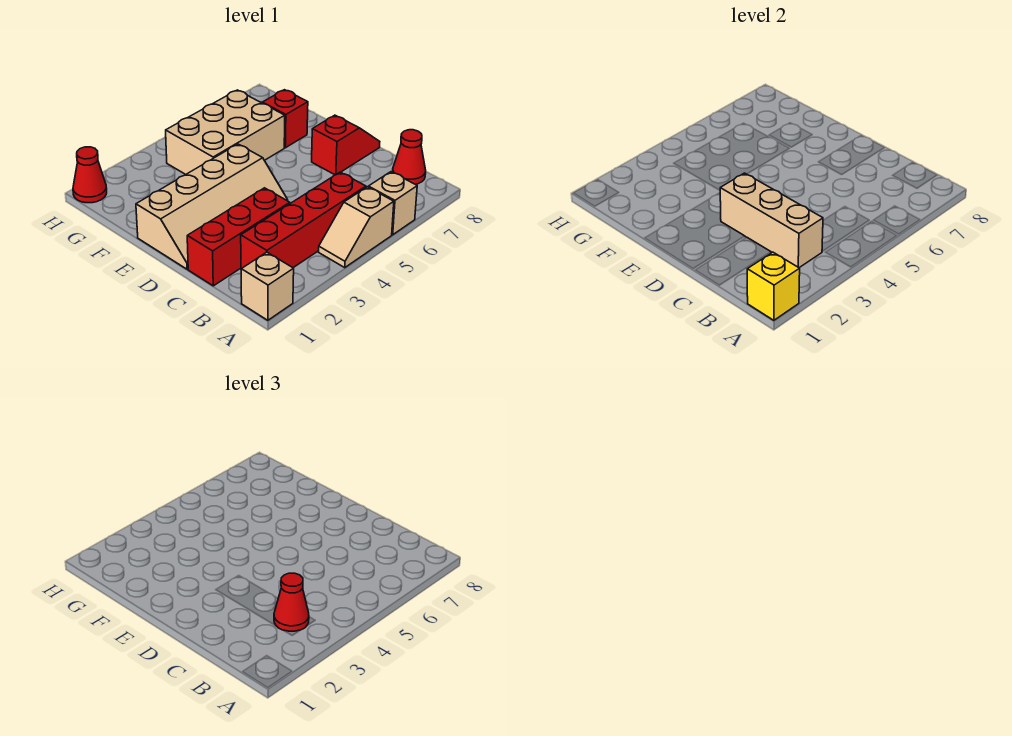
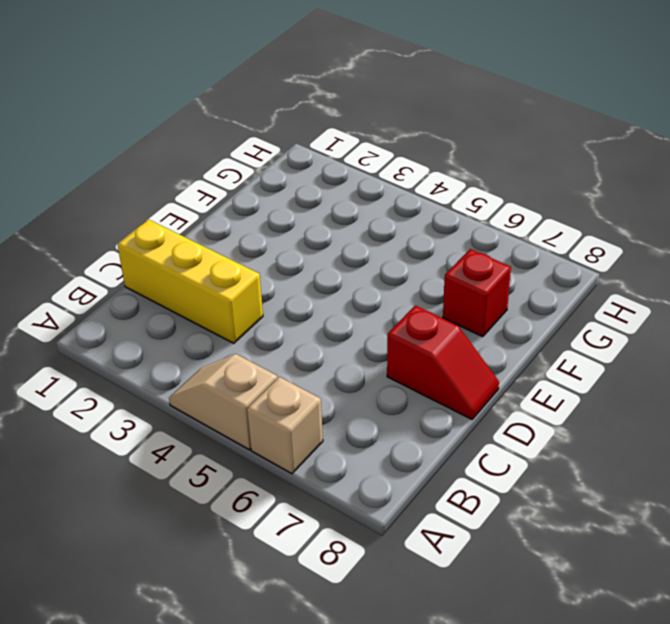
yellow brick C1:C3 level 1 -> red brick C1:C3 level 1
none -> tan brick A1 level 1
none -> red brick B2:B5 level 1
none -> red cone B8 level 1

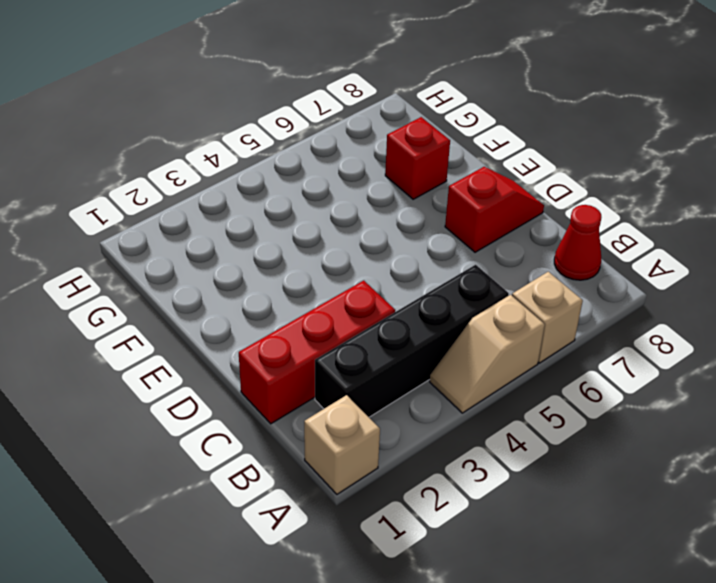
black brick B2:B5 level 1 -> red brick B2:B5 level 1
none -> tan slope D1:E4 level 1 top E
none -> tan brick F4:G6 level 1
none -> red cone H1 level 1

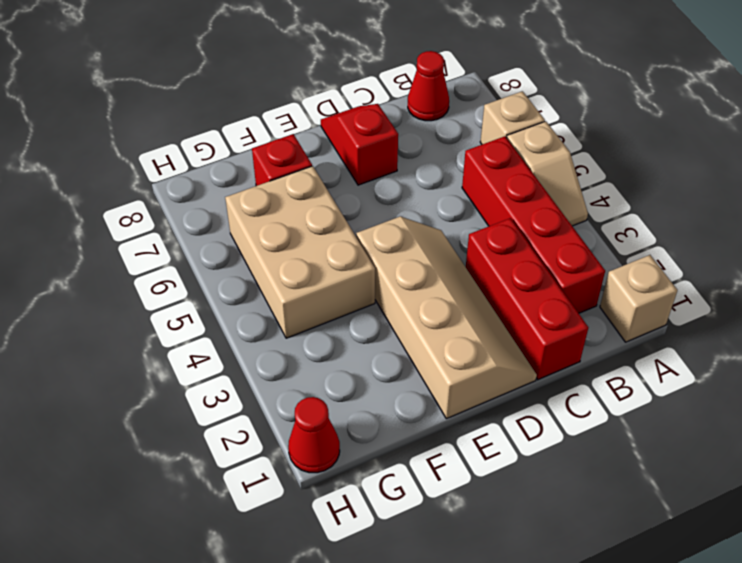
none -> yellow brick A1 level 2
none -> tan brick B3:D3 level 2
none -> red cone B3 level 3

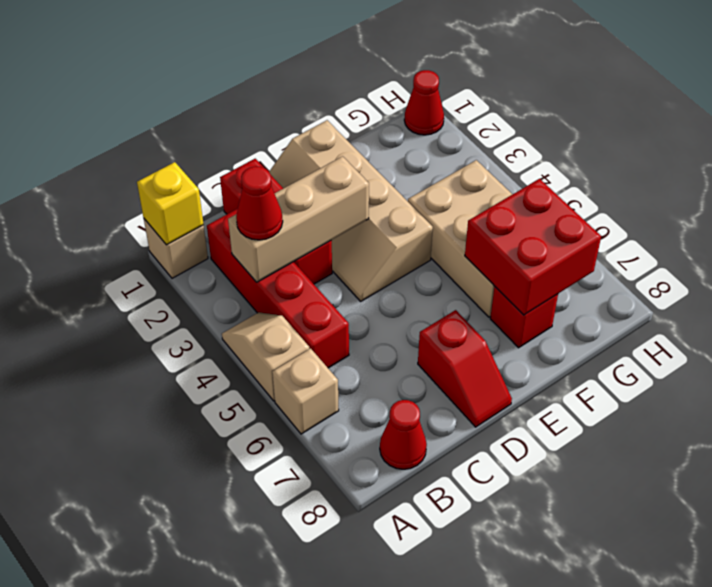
red brick F6:G7 level 2 -> none

